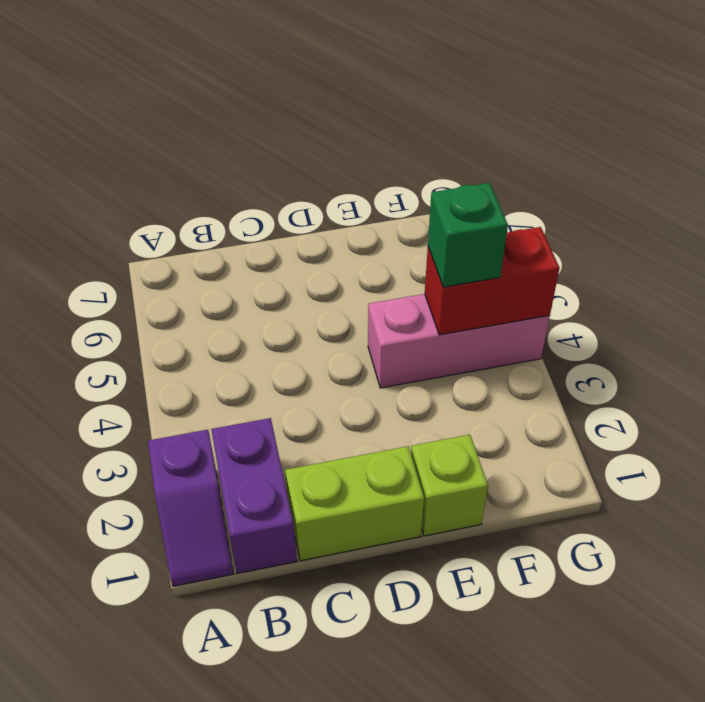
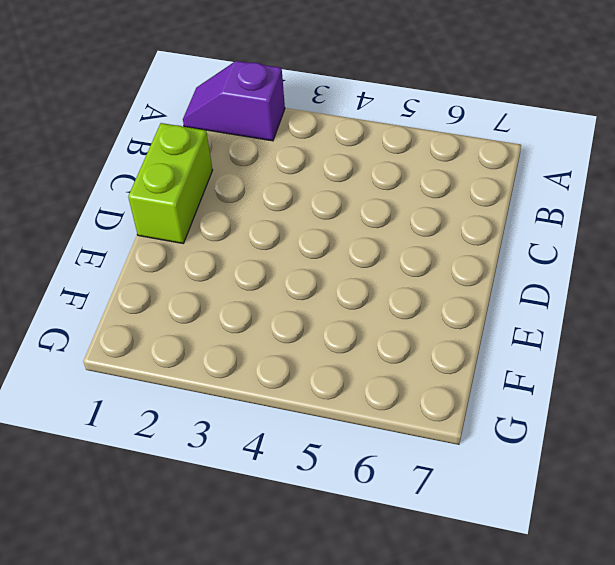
none -> purple brick B1:B2 level 1
none -> lime brick E1 level 1

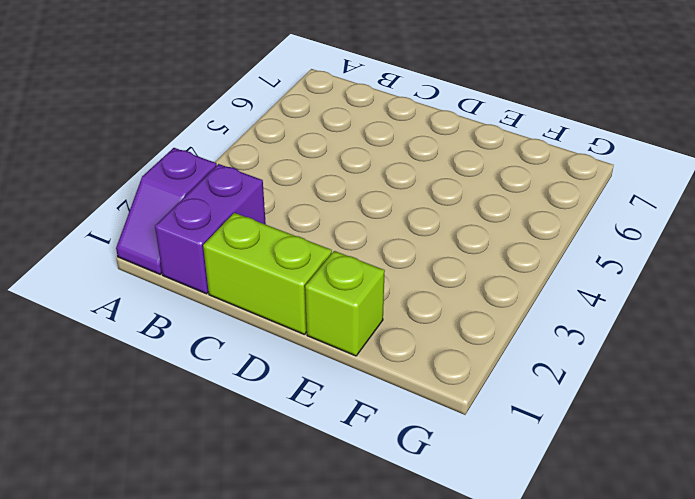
none -> pink brick E4:G4 level 1
none -> red brick F4:G4 level 2

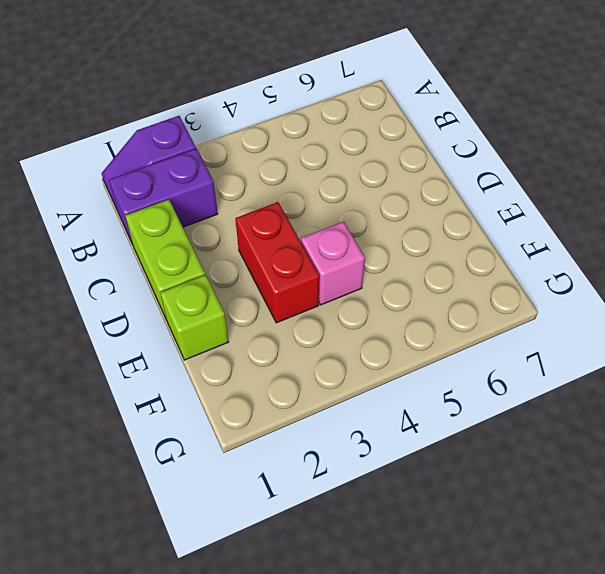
red brick D3:E3 level 1 -> red brick F4:G4 level 2
pink brick E4 level 1 -> pink brick E4:G4 level 1
none -> green brick F4 level 3

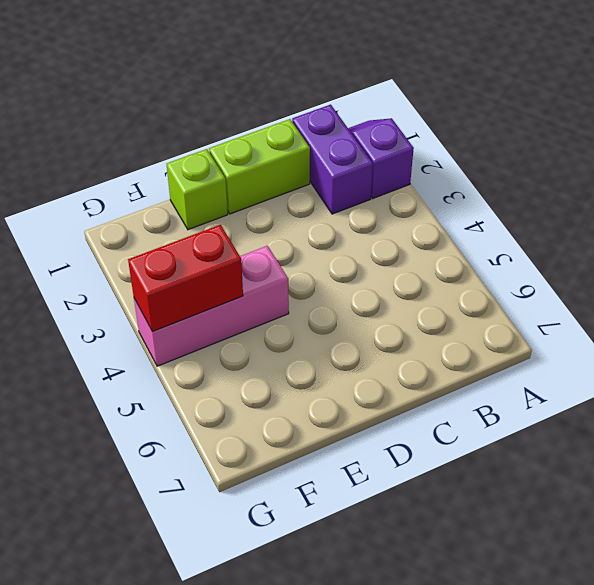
none -> green brick F4 level 3

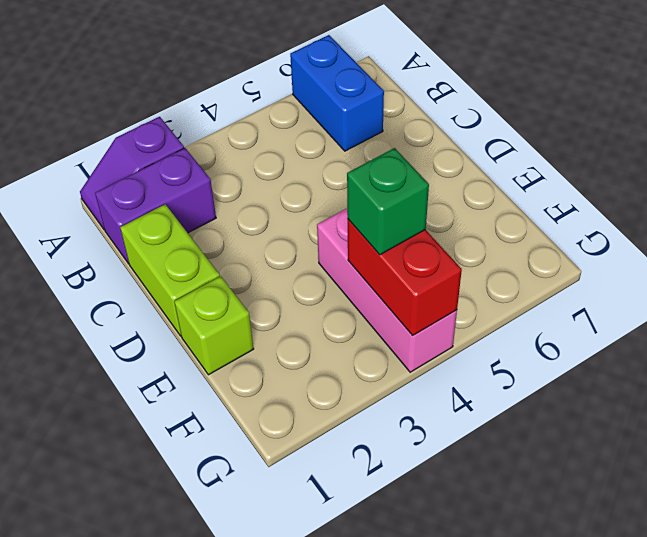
blue brick A6:B6 level 1 -> none

